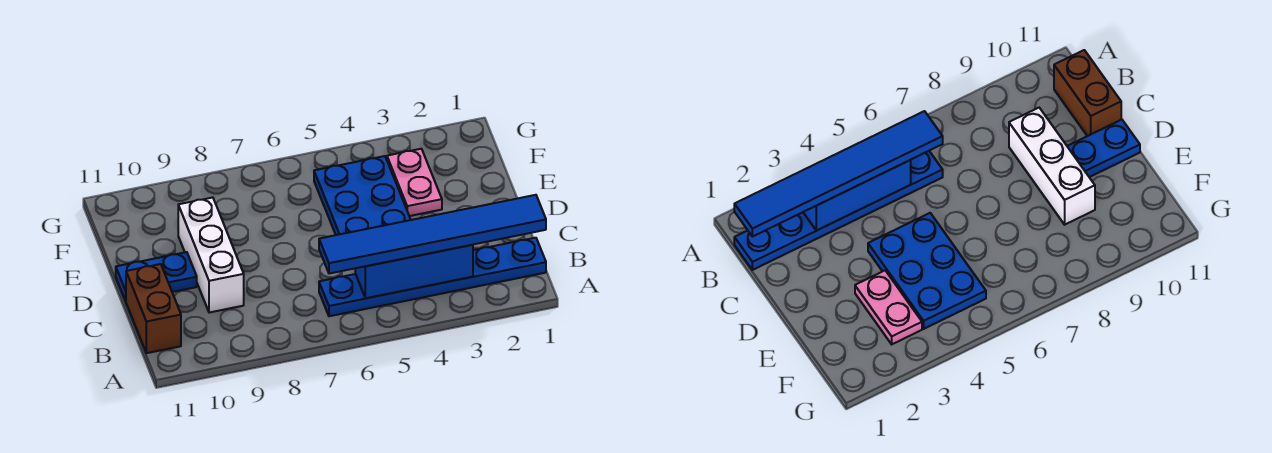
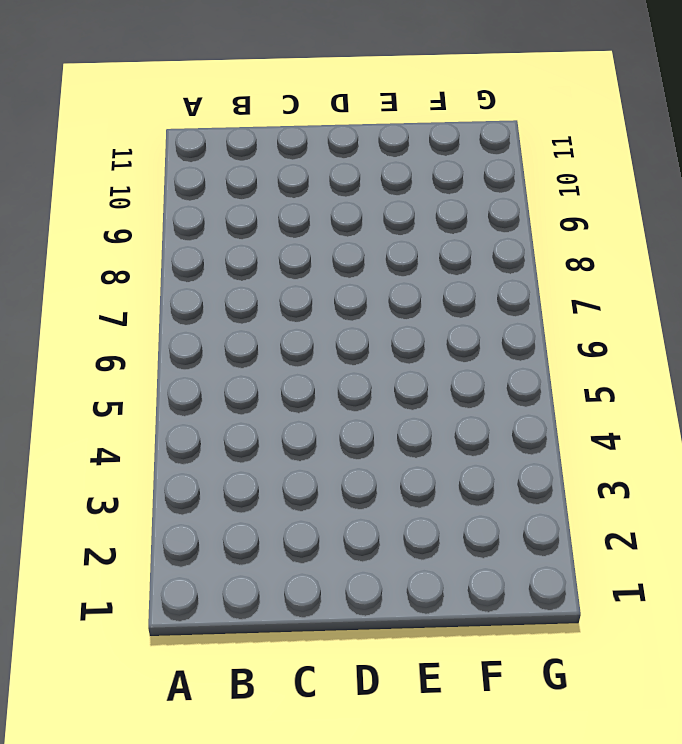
none -> blue plate B1:B6 level 1
none -> brown brick B11:C11 level 1

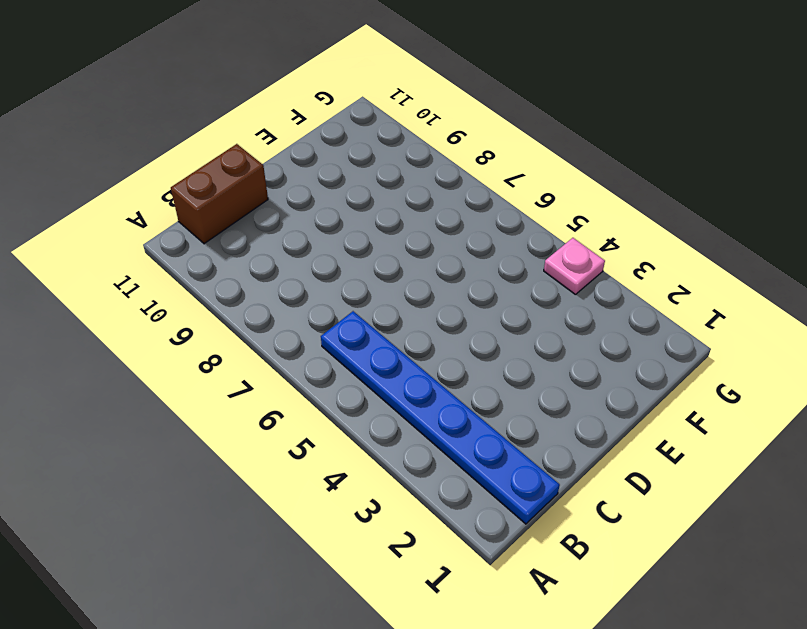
pink plate G4 level 1 -> none
none -> white brick C9:E9 level 1
none -> blue plate D4:F5 level 1

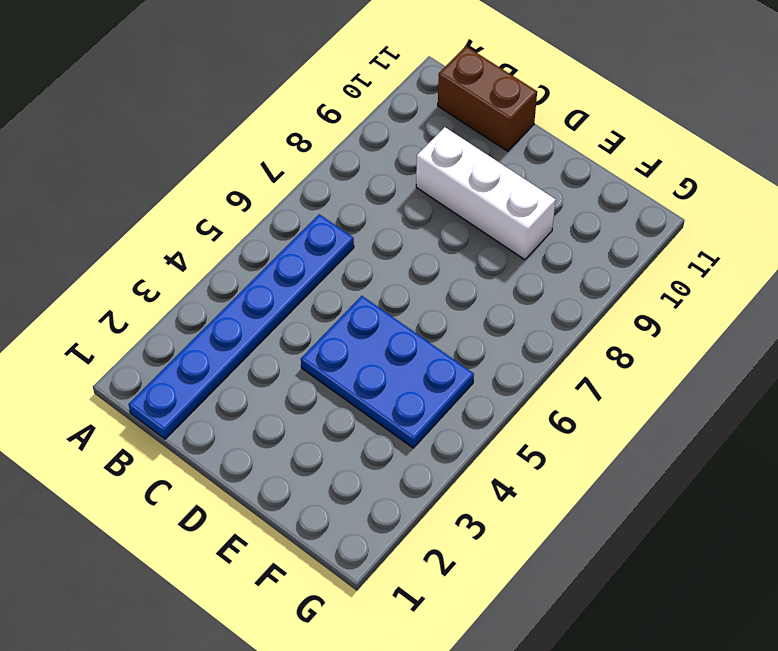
none -> blue plate D10:D11 level 1
none -> pink plate E3:F3 level 1

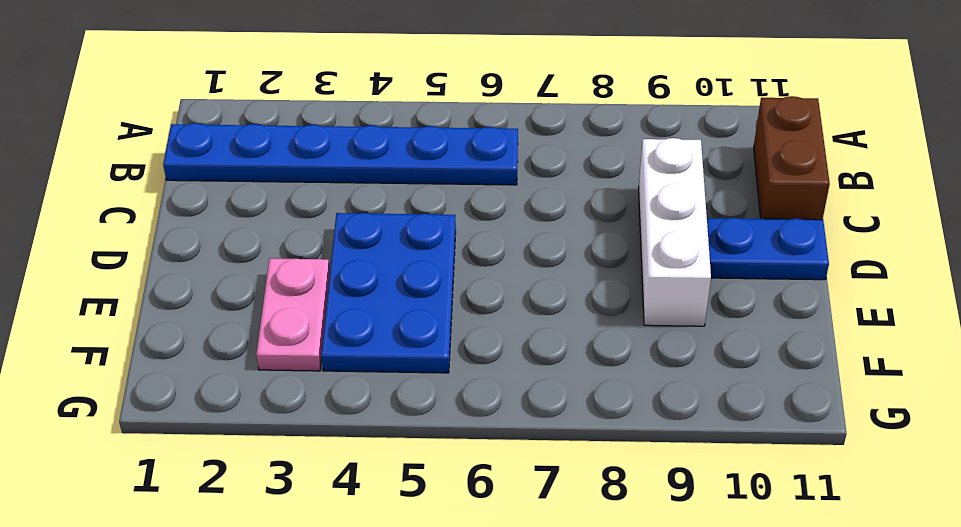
none -> blue brick B3:B5 level 2
none -> blue tile B1:B6 level 3

